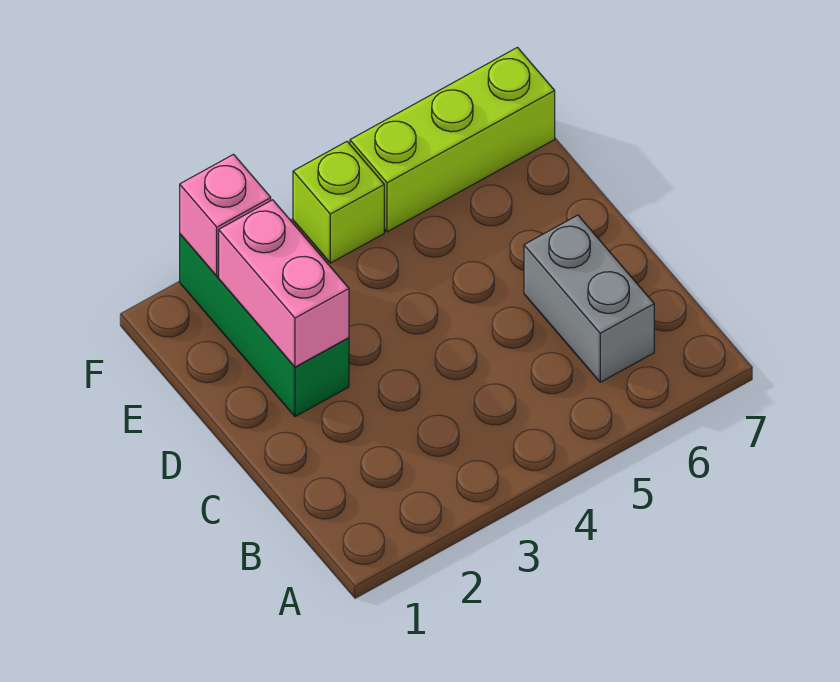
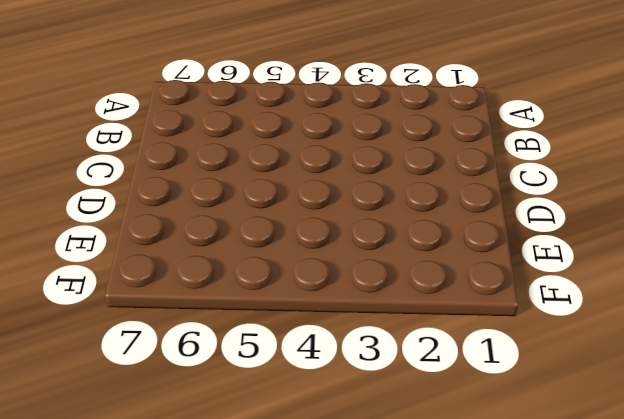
none -> grey brick B6:C6 level 1
none -> green brick D2:F2 level 1

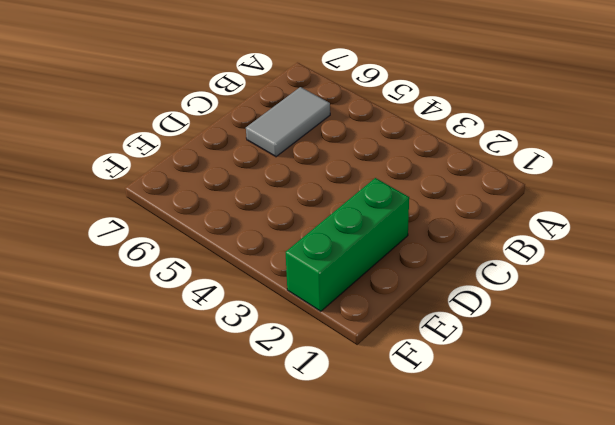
grey tile B6:C6 level 1 -> grey brick B6:C6 level 1
none -> lime brick F4 level 1
none -> lime brick F5:F7 level 1

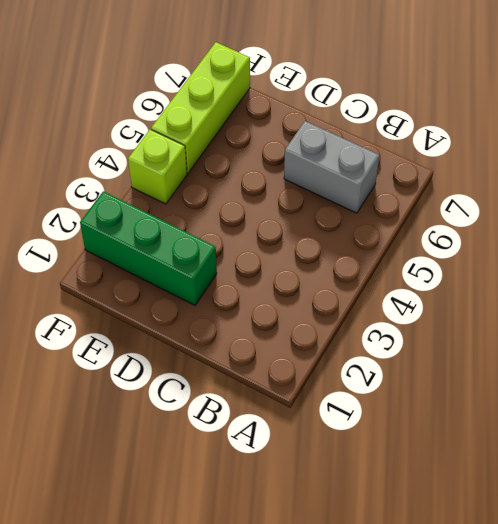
none -> pink brick D2:E2 level 2
none -> pink brick F2 level 2

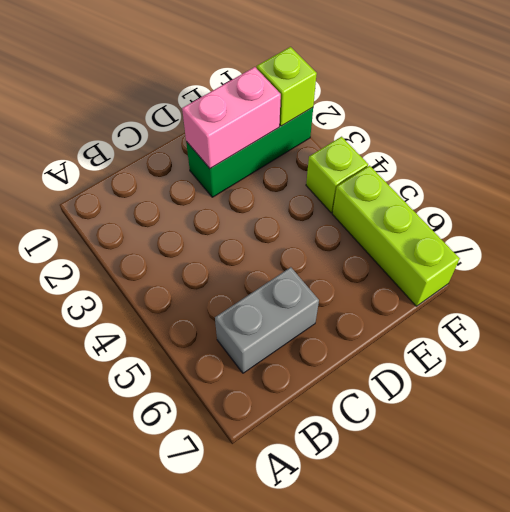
lime brick F2 level 2 -> pink brick F2 level 2

